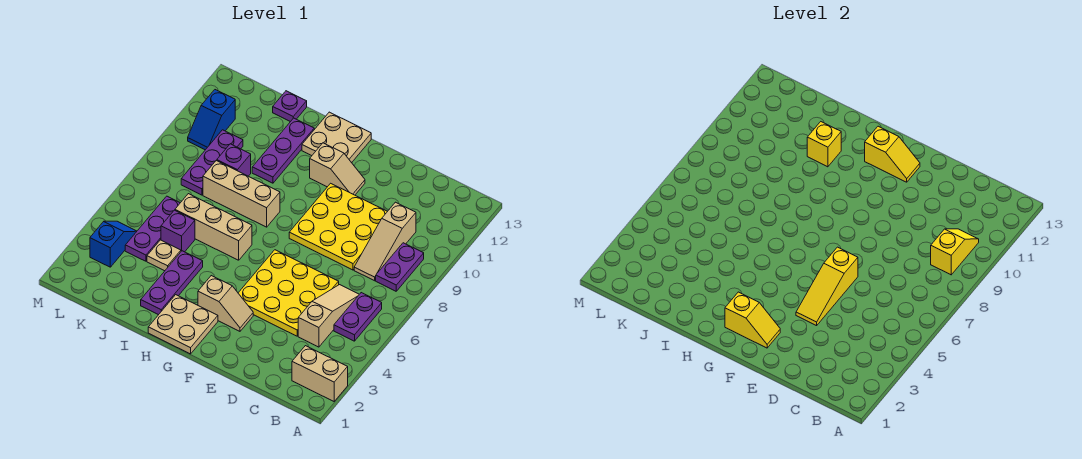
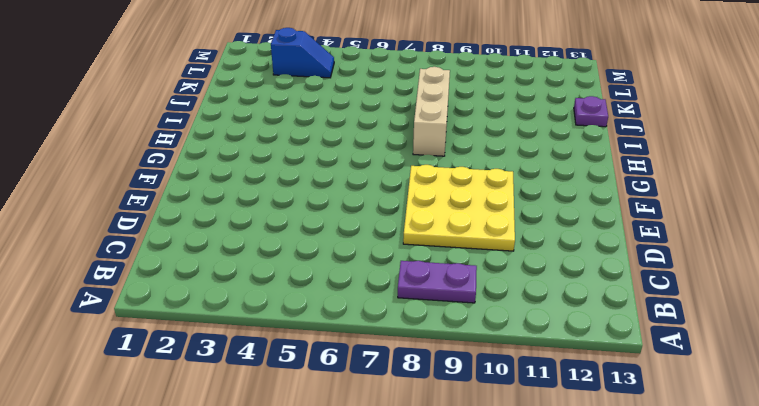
none -> tan brick A2:B2 level 1
none -> purple plate B5:B6 level 1
none -> tan slope C4:C6 level 1 top 4

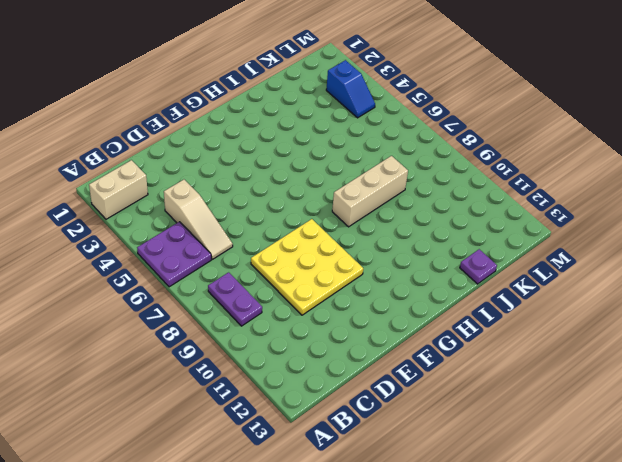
purple plate A5:B6 level 1 -> purple plate B5:B6 level 1
none -> tan slope C8:C10 level 1 top 10
none -> yellow plate D4:F6 level 1
none -> tan slope F3:G3 level 1 top G

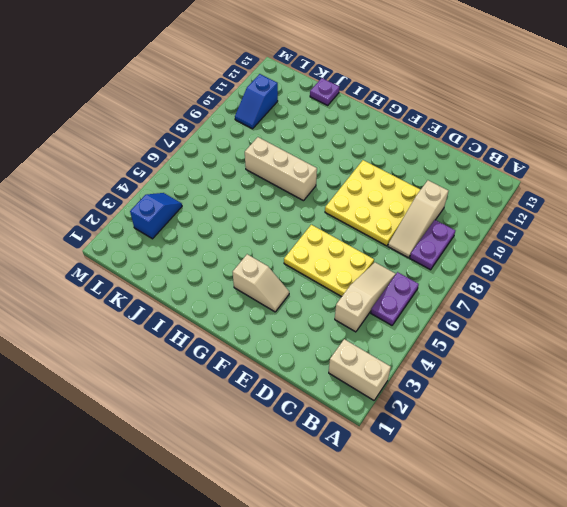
yellow plate D5:F6 level 1 -> yellow plate D4:F6 level 1
none -> tan slope F11:G11 level 1 top G
none -> tan plate G1:H2 level 1
none -> tan plate G12:H13 level 1

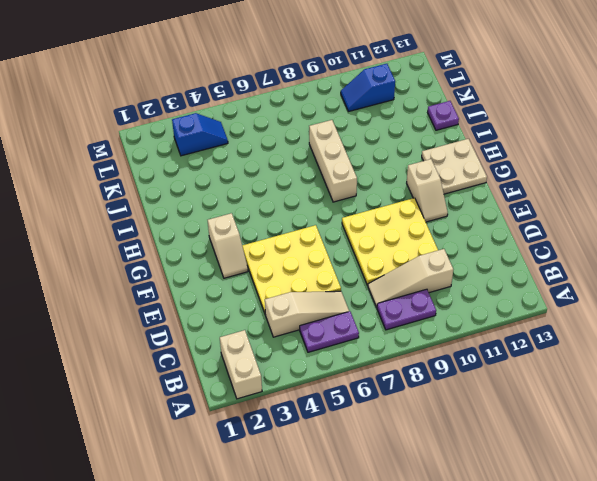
none -> tan plate G1:H2 level 1
none -> tan brick H6:J6 level 1
none -> purple plate I2:I4 level 1

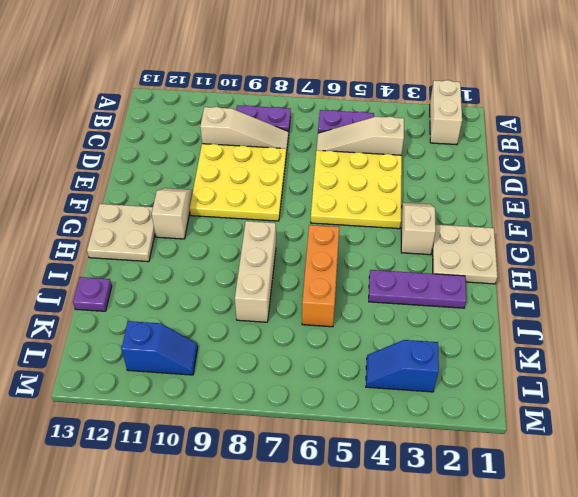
orange brick H6:J6 level 1 -> tan brick H6:J6 level 1
none -> purple plate I10:I12 level 1
none -> tan plate J4 level 1
none -> purple brick J5 level 1

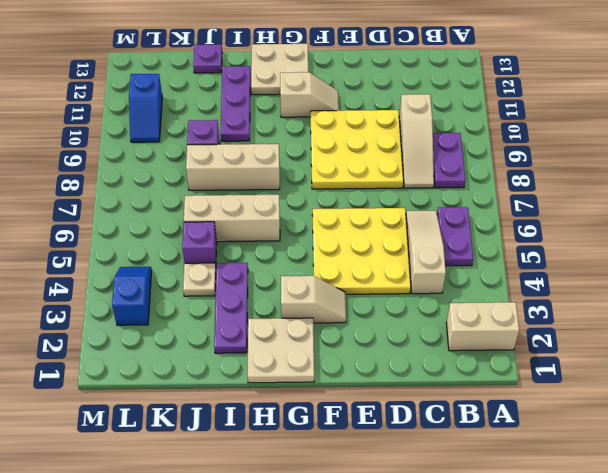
none -> purple plate K4:K6 level 1
none -> purple plate K8:K10 level 1
none -> yellow slope B9:B10 level 2 top 9

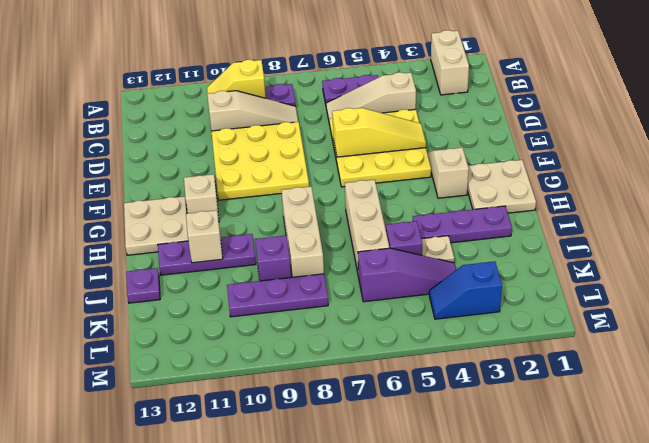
tan brick I11 level 2 -> yellow brick I11 level 2
purple slope K4:K6 level 1 top 6 -> purple plate K4:K6 level 1
none -> blue slope L10:L11 level 1 top 11
none -> yellow slope F2:G2 level 2 top G
none -> yellow slope F12:G12 level 2 top G

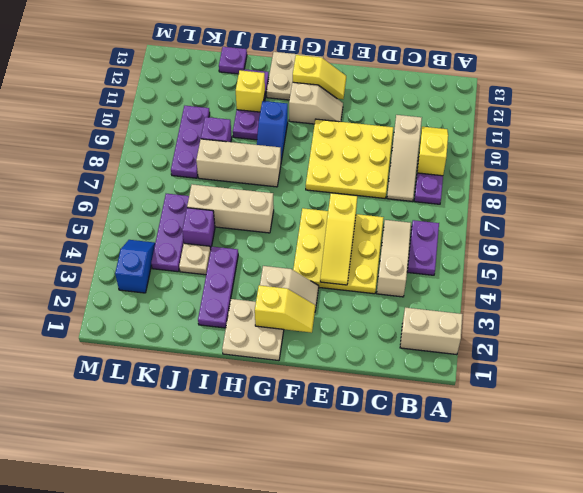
blue slope H9:H10 level 1 top 10 -> blue slope L10:L11 level 1 top 11

